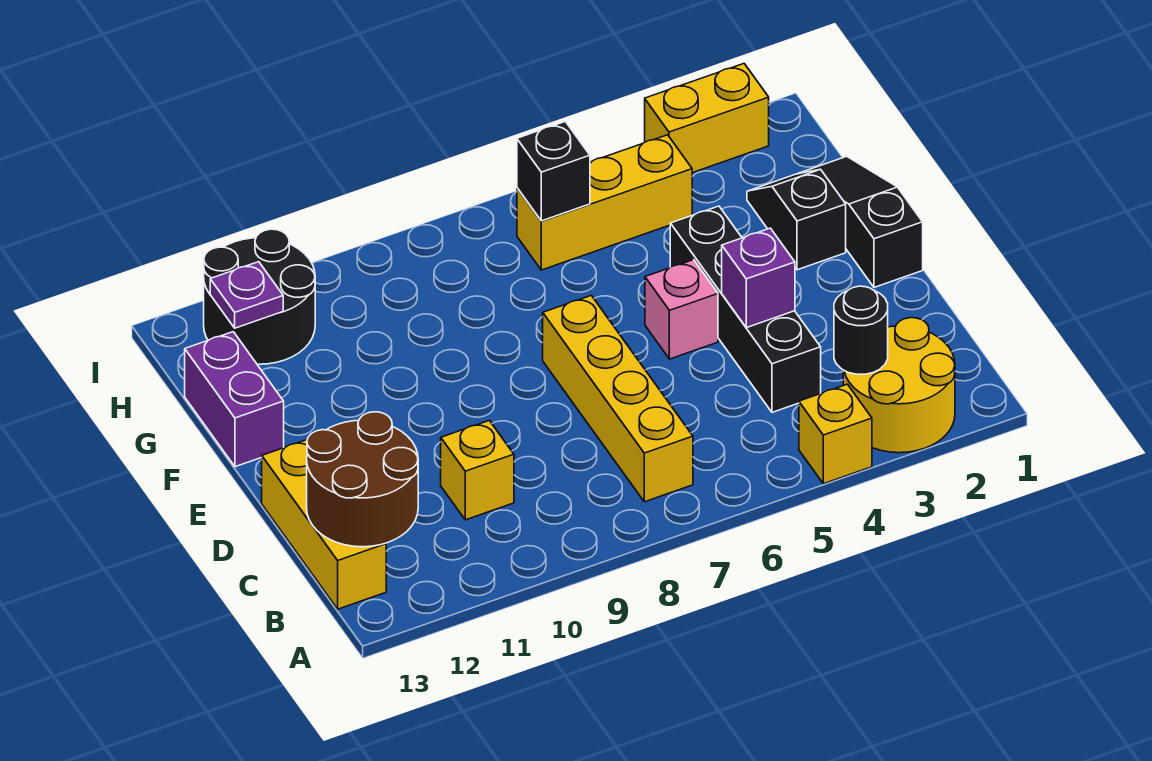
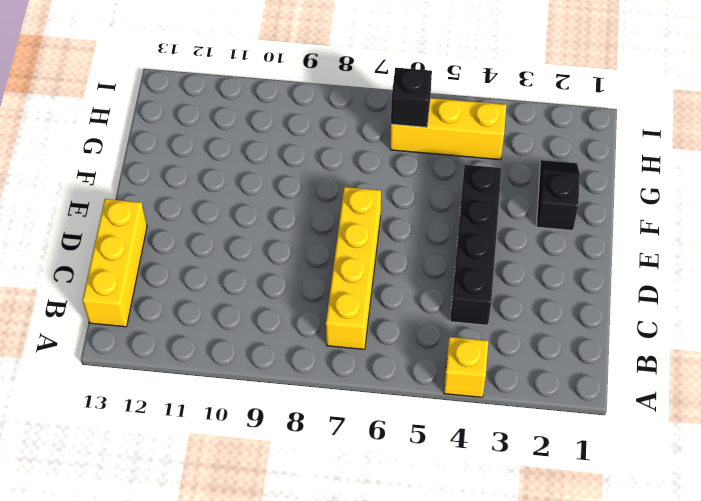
none -> yellow round brick A2:B3 level 1
none -> yellow brick C10 level 1
none -> black slope E1:G1 level 1 top E

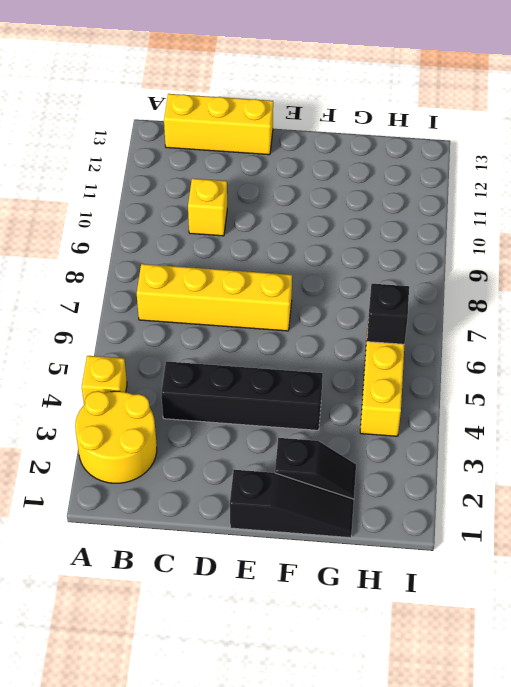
none -> pink brick E5 level 1
none -> purple brick F13:G13 level 1
none -> black round brick H11:I12 level 1

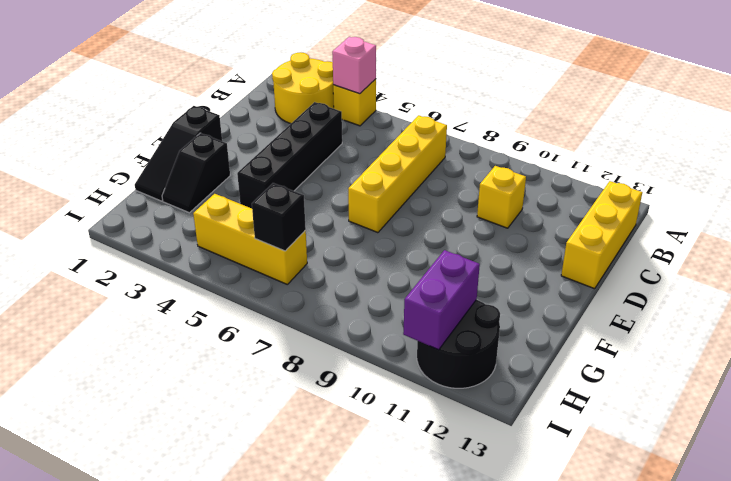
pink brick A4 level 2 -> pink brick E5 level 1
purple brick H11:I11 level 2 -> purple brick F13:G13 level 1
none -> yellow brick I2:I3 level 1
none -> black round brick B3 level 2
none -> brown round brick B12:C13 level 2

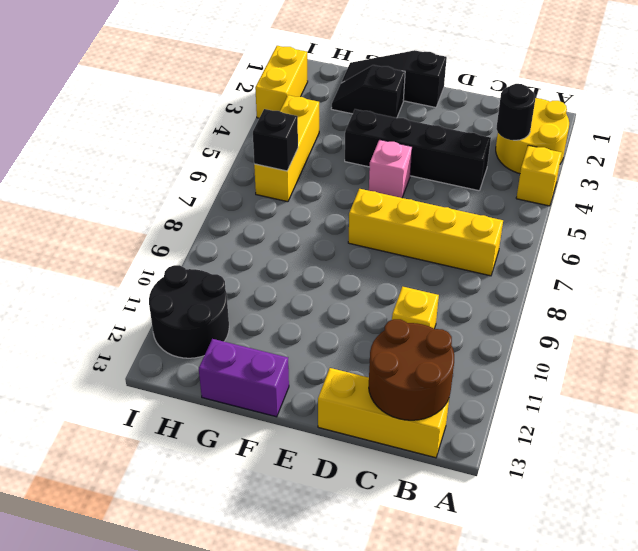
none -> purple brick D4 level 2
none -> purple plate H12 level 2

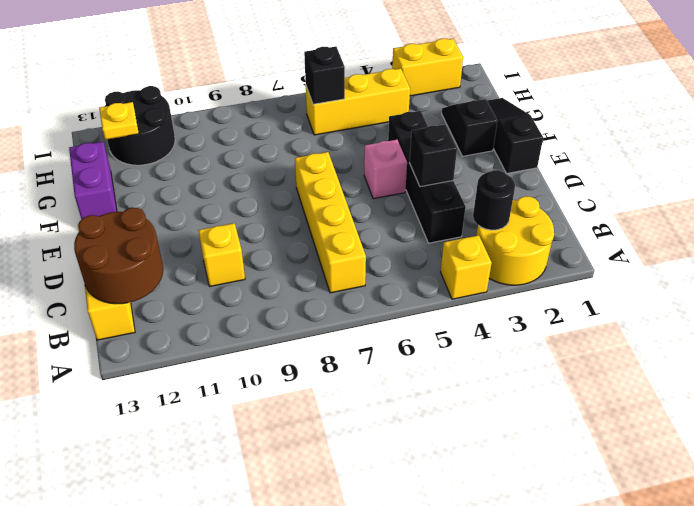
black brick D4 level 2 -> purple brick D4 level 2
yellow plate H12 level 2 -> purple plate H12 level 2

